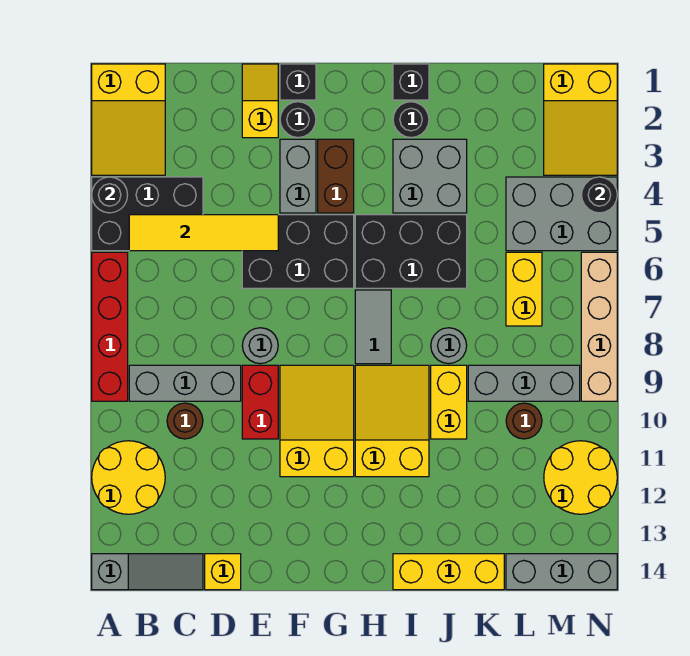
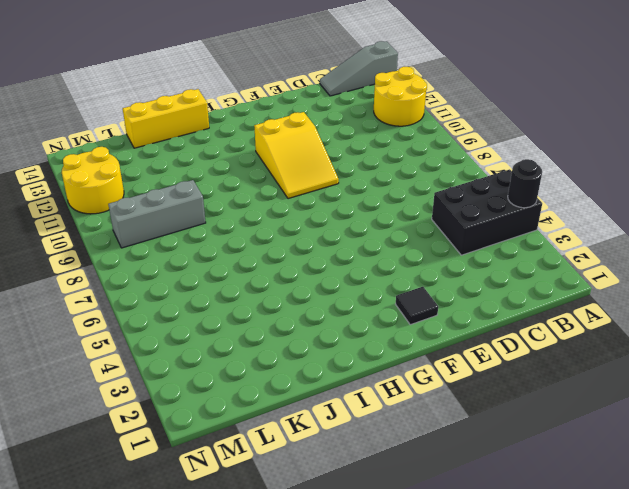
black tile F2 level 1 -> black round brick F2 level 1
none -> yellow slope A1:B3 level 1 top 1
none -> red brick A6:A9 level 1
none -> grey brick B9:D9 level 1
none -> brown round brick C10 level 1

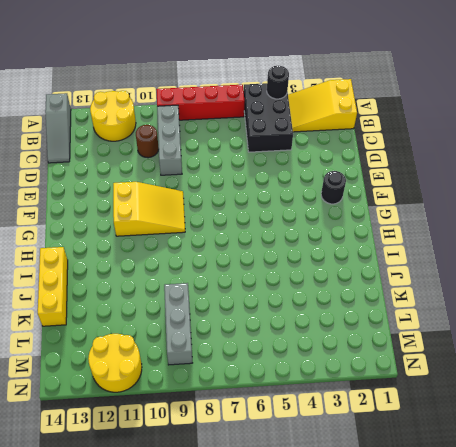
none -> yellow brick D14 level 1
none -> yellow slope E1:E2 level 1 top 2
none -> black brick E5:G6 level 1
none -> grey round brick E8 level 1

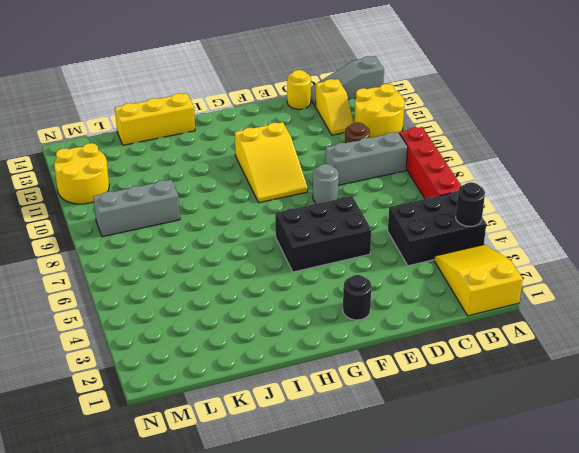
yellow slope C12:C13 level 1 top 13 -> yellow slope E1:E2 level 1 top 2
yellow round brick D14 level 1 -> yellow brick D14 level 1
none -> red brick E9:E10 level 1
none -> black brick F1 level 1
none -> grey brick F3:F4 level 1
none -> brown brick G3:G4 level 1

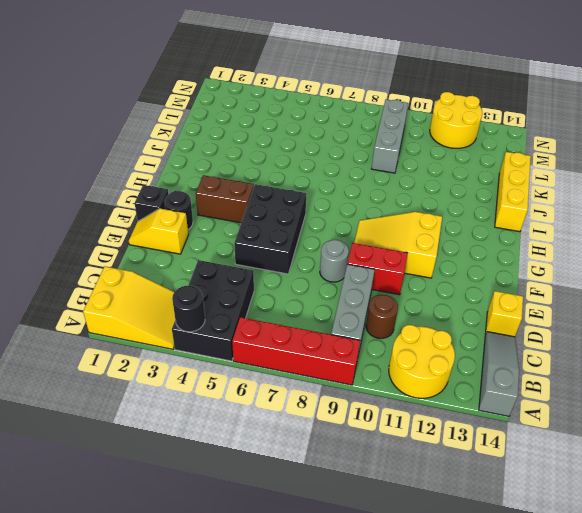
none -> grey brick F3:F4 level 1
none -> black brick H5:J6 level 1
none -> grey tile H7:H8 level 1
none -> yellow slope H9:I11 level 1 top 11

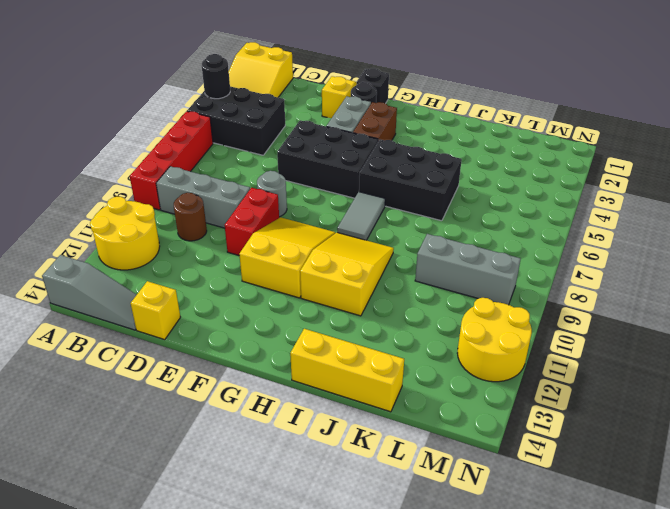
none -> black brick I1 level 1
none -> black round brick I2 level 1
none -> grey brick I3:J4 level 1
none -> grey round brick J8 level 1

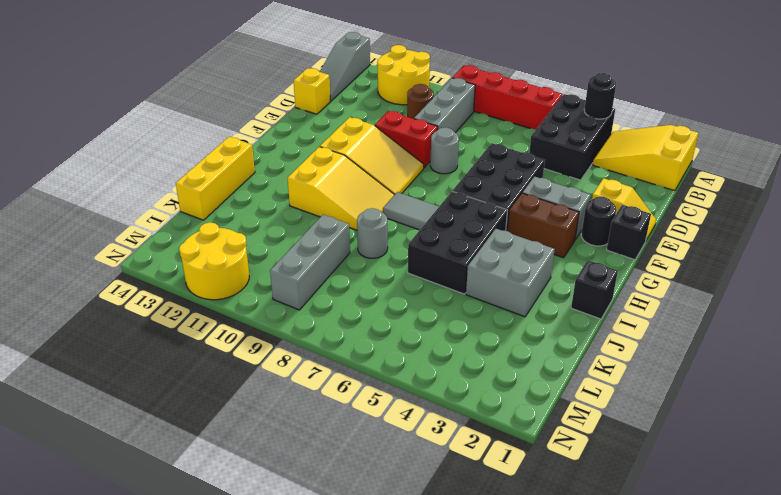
none -> black round brick I2 level 1
none -> yellow brick J9:J10 level 1
none -> grey brick L4:N5 level 1
none -> yellow brick L6:L7 level 1

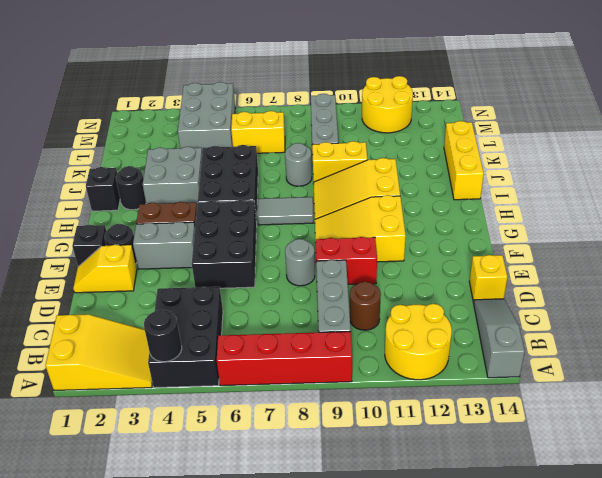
none -> brown round brick L10 level 1
none -> grey brick L14:N14 level 1
none -> yellow slope M1:N3 level 1 top 1
none -> tan brick N6:N9 level 1

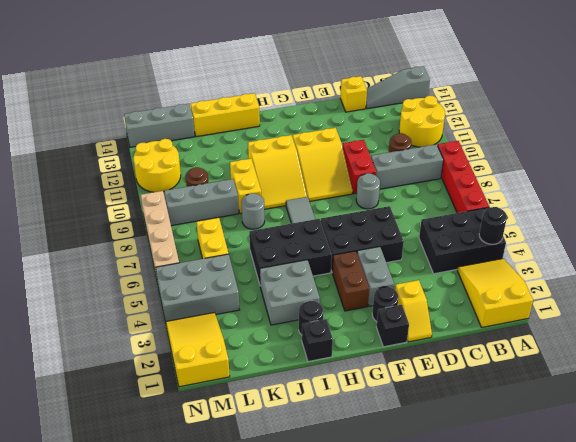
none -> yellow tile B5:E5 level 2
none -> black round brick N4 level 2

